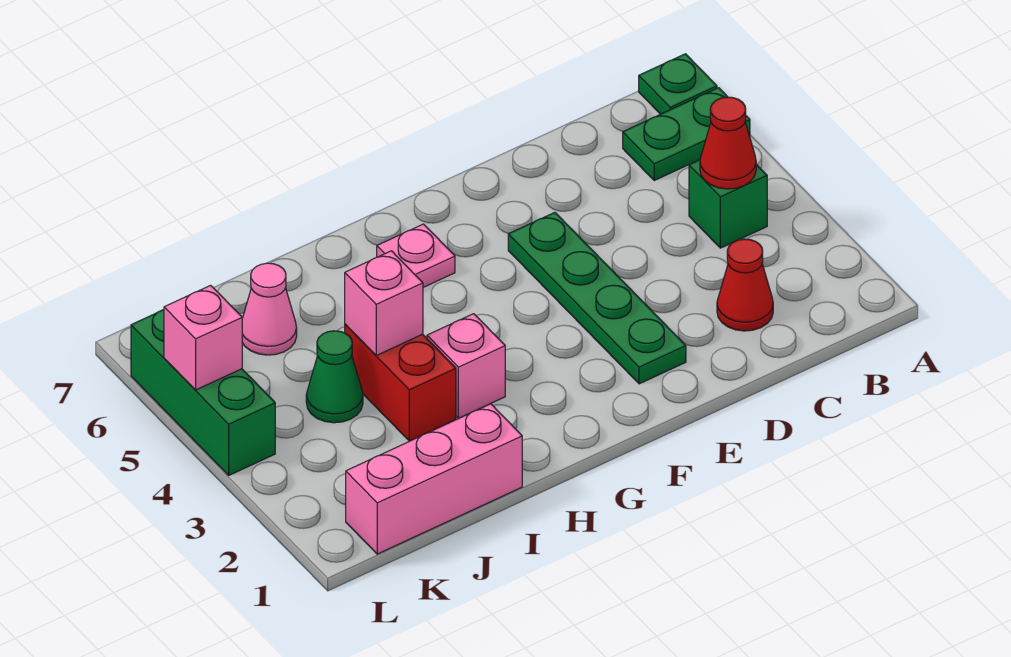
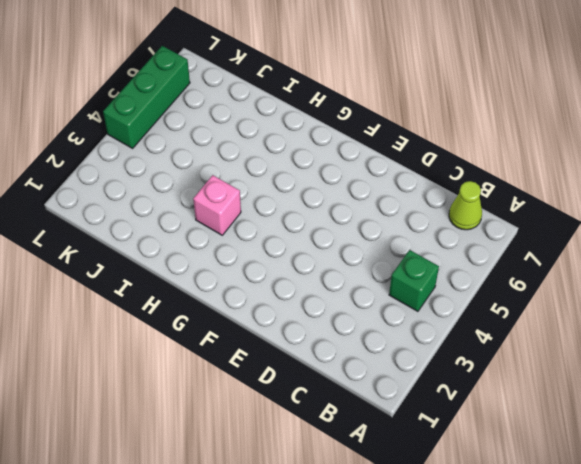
lime cone B7 level 1 -> none
none -> green plate A6:B6 level 1
none -> green plate A7 level 1
none -> red cone C2 level 1

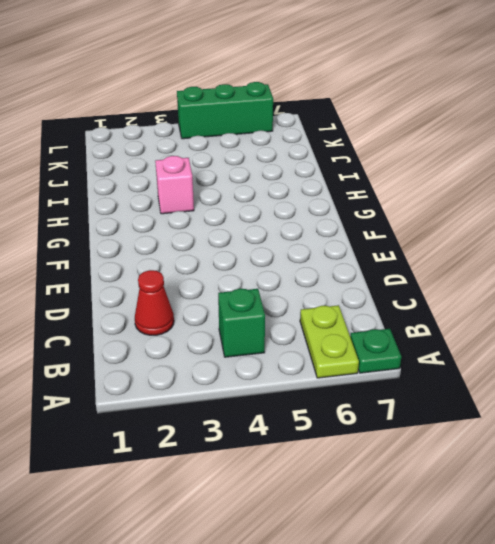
lime plate A6:B6 level 1 -> green plate A6:B6 level 1
none -> green plate E2:E5 level 1
none -> pink plate G6 level 1
none -> pink brick I1:K1 level 1

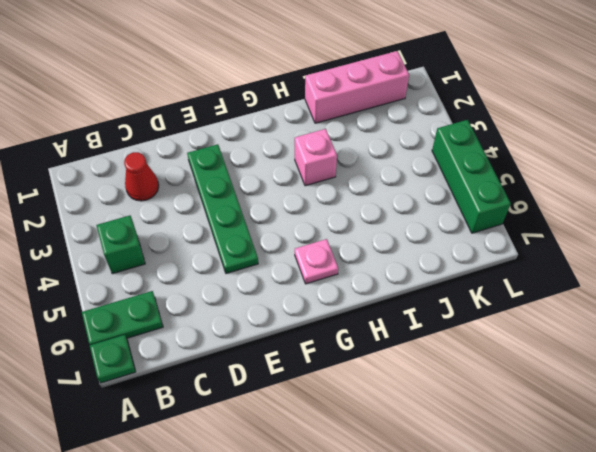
none -> red brick I3:I4 level 1
none -> green cone J4 level 1
none -> pink cone J6 level 1

